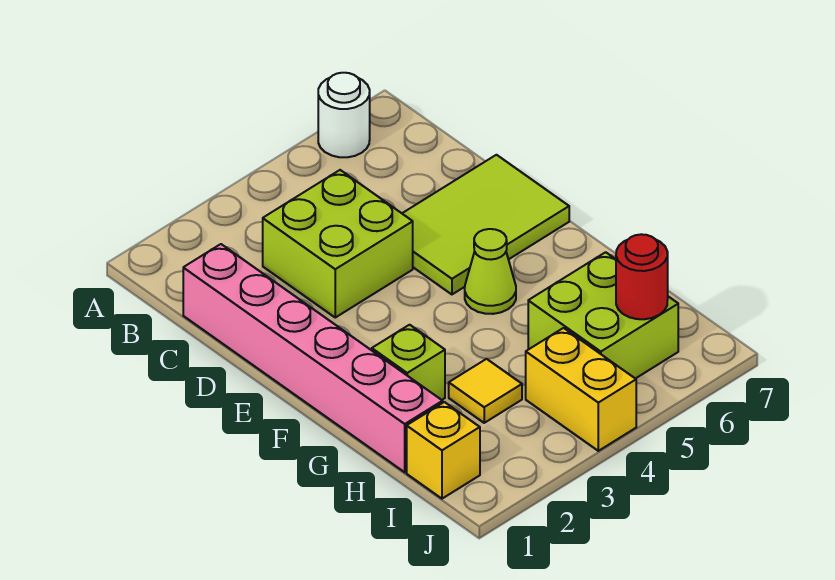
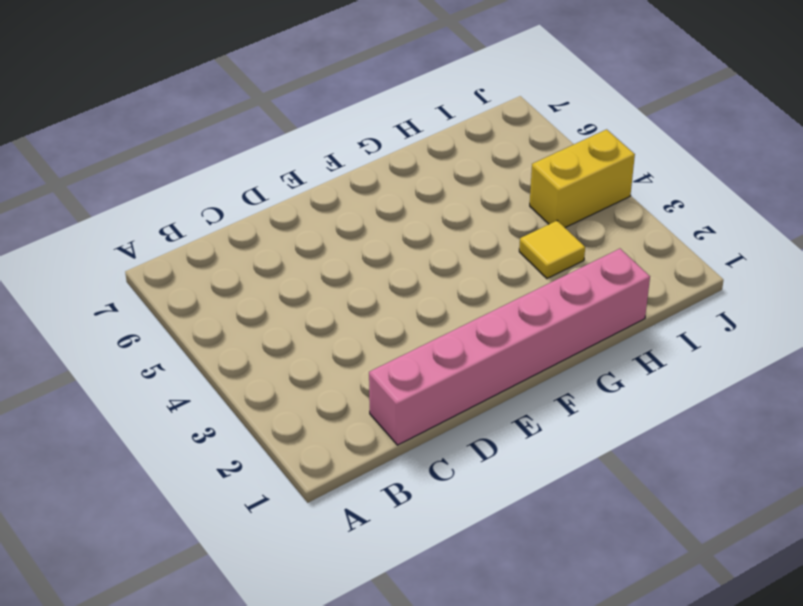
none -> white round brick A6 level 1
none -> lime brick C3:D4 level 1

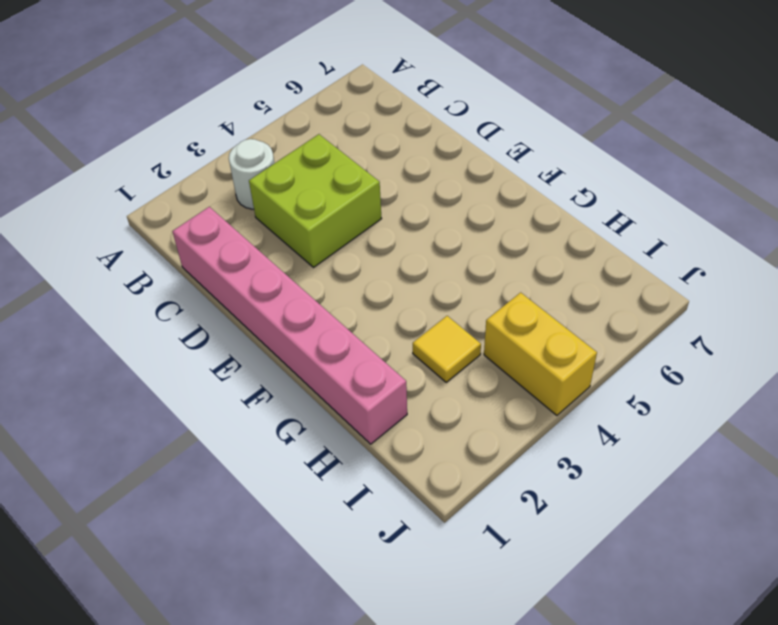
white round brick B3 level 1 -> white round brick A6 level 1
none -> lime tile D5:E7 level 1
none -> lime cone F5 level 1

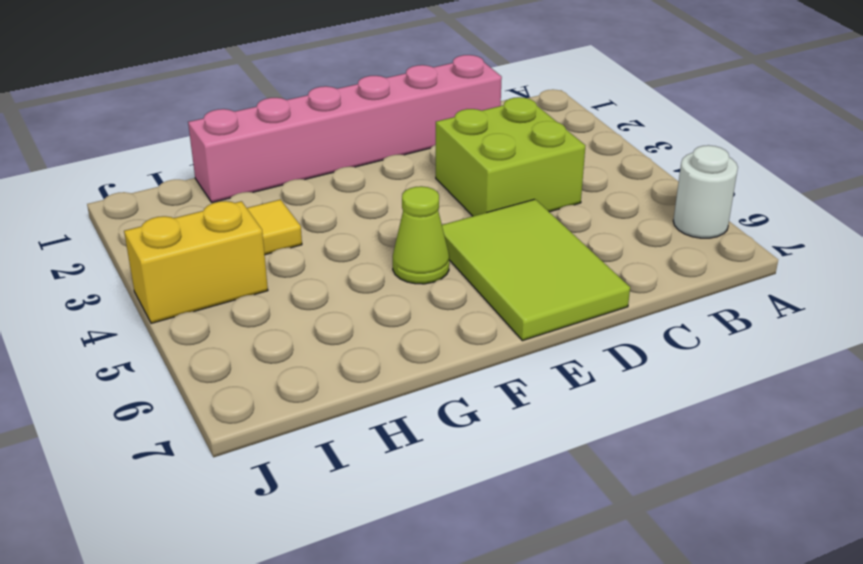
none -> lime brick G2 level 1
none -> lime brick H5:I6 level 1

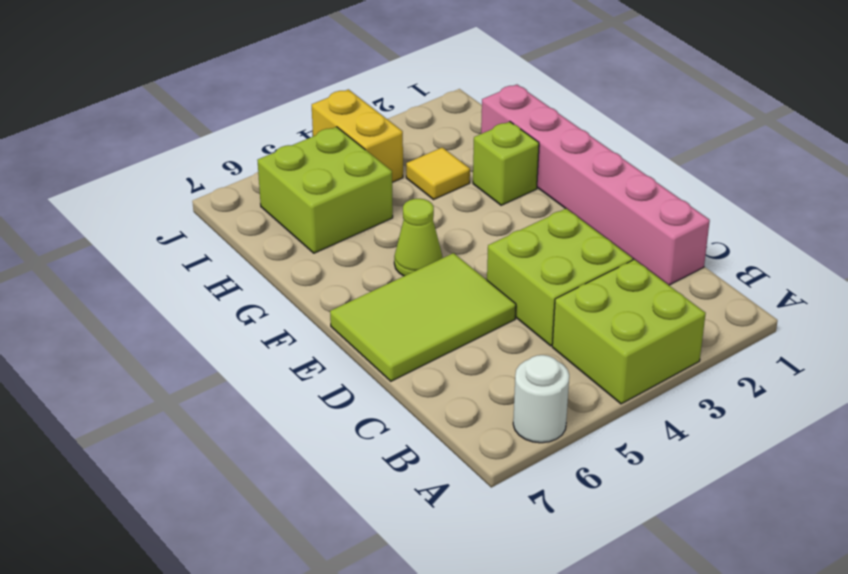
lime brick A3:B4 level 1 -> none
none -> yellow brick I1 level 1
none -> red round brick I6 level 2

